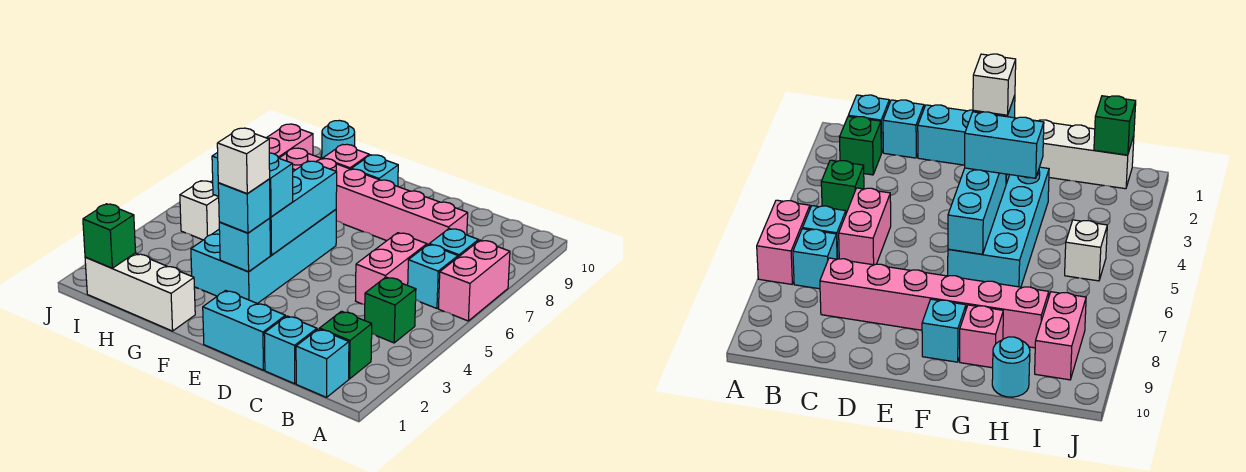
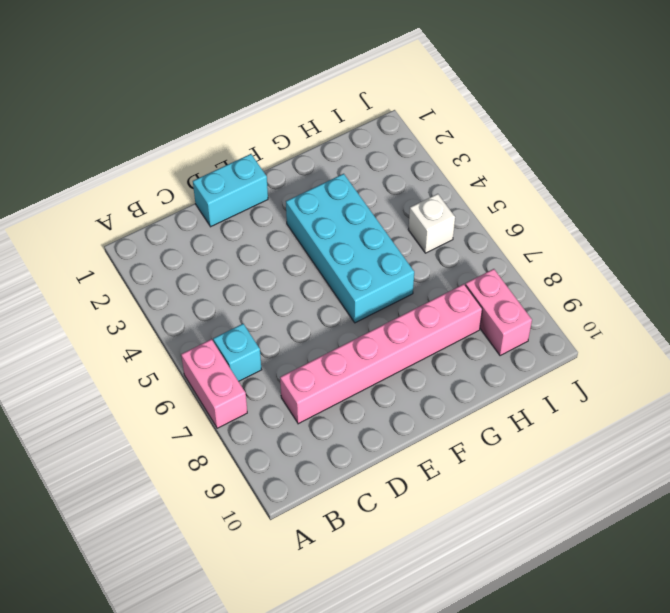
none -> cyan brick B1 level 1
none -> green brick B2 level 1
none -> green brick B4 level 1

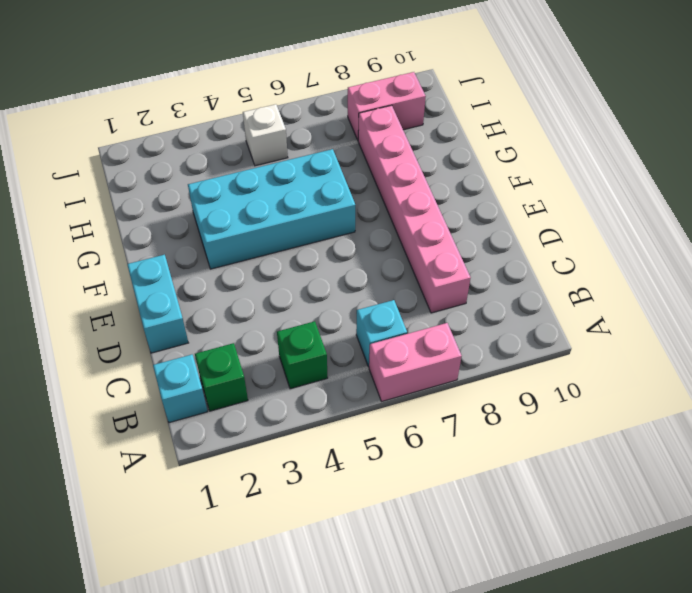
none -> cyan brick B7 level 1
none -> cyan brick C1 level 1
none -> pink brick C5:C6 level 1

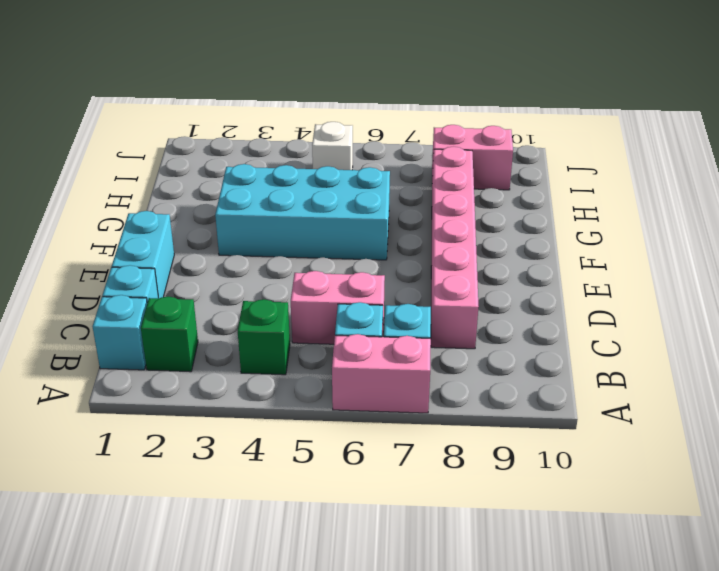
none -> cyan brick F9 level 1
none -> white brick G1:I1 level 1
none -> pink brick G9 level 1

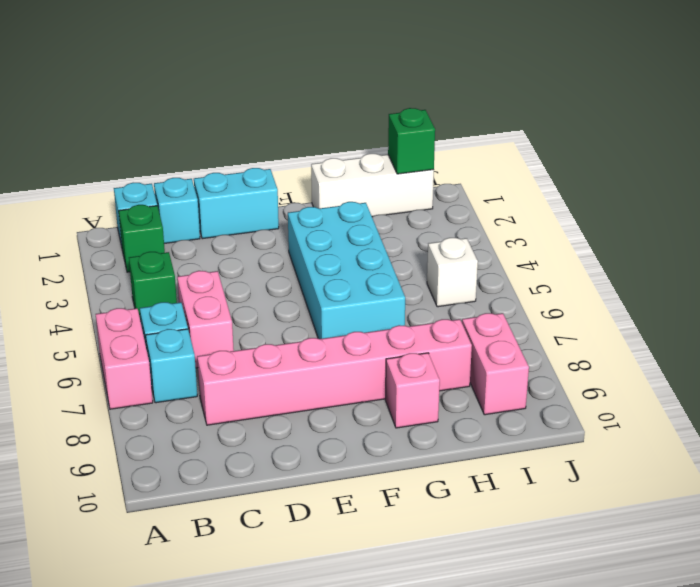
none -> cyan brick F9 level 1
none -> cyan round brick H10 level 1
none -> cyan brick F3 level 2

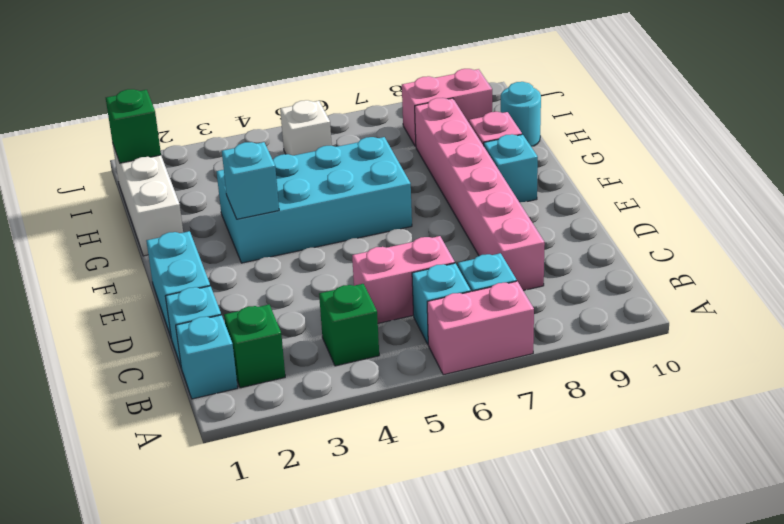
none -> cyan brick F4:F6 level 2
none -> cyan brick F3 level 3
none -> cyan brick F4:G4 level 3

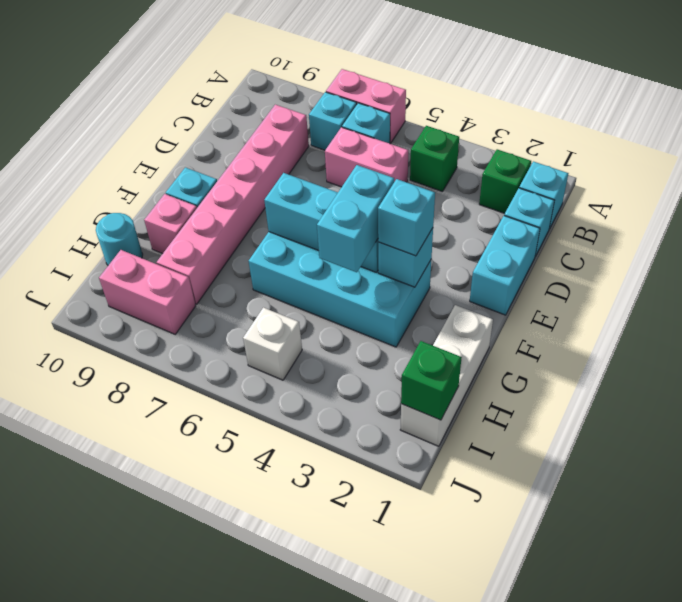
none -> white brick F3 level 4

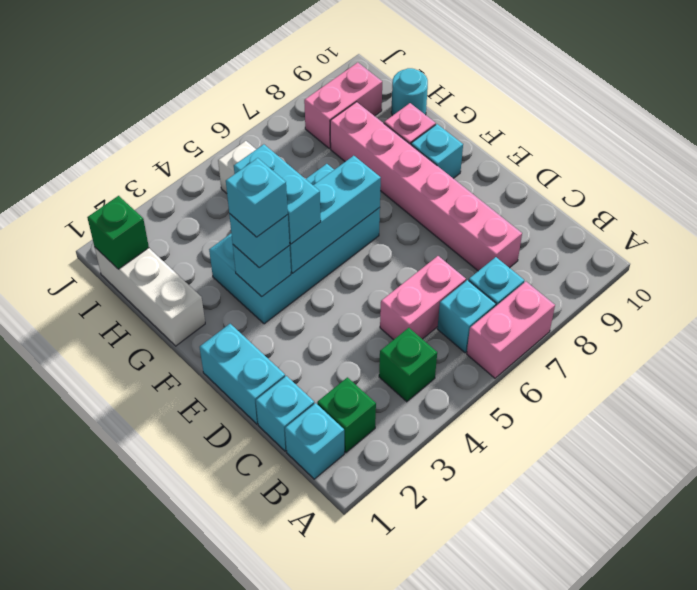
cyan brick F3 level 4 -> white brick F3 level 4

